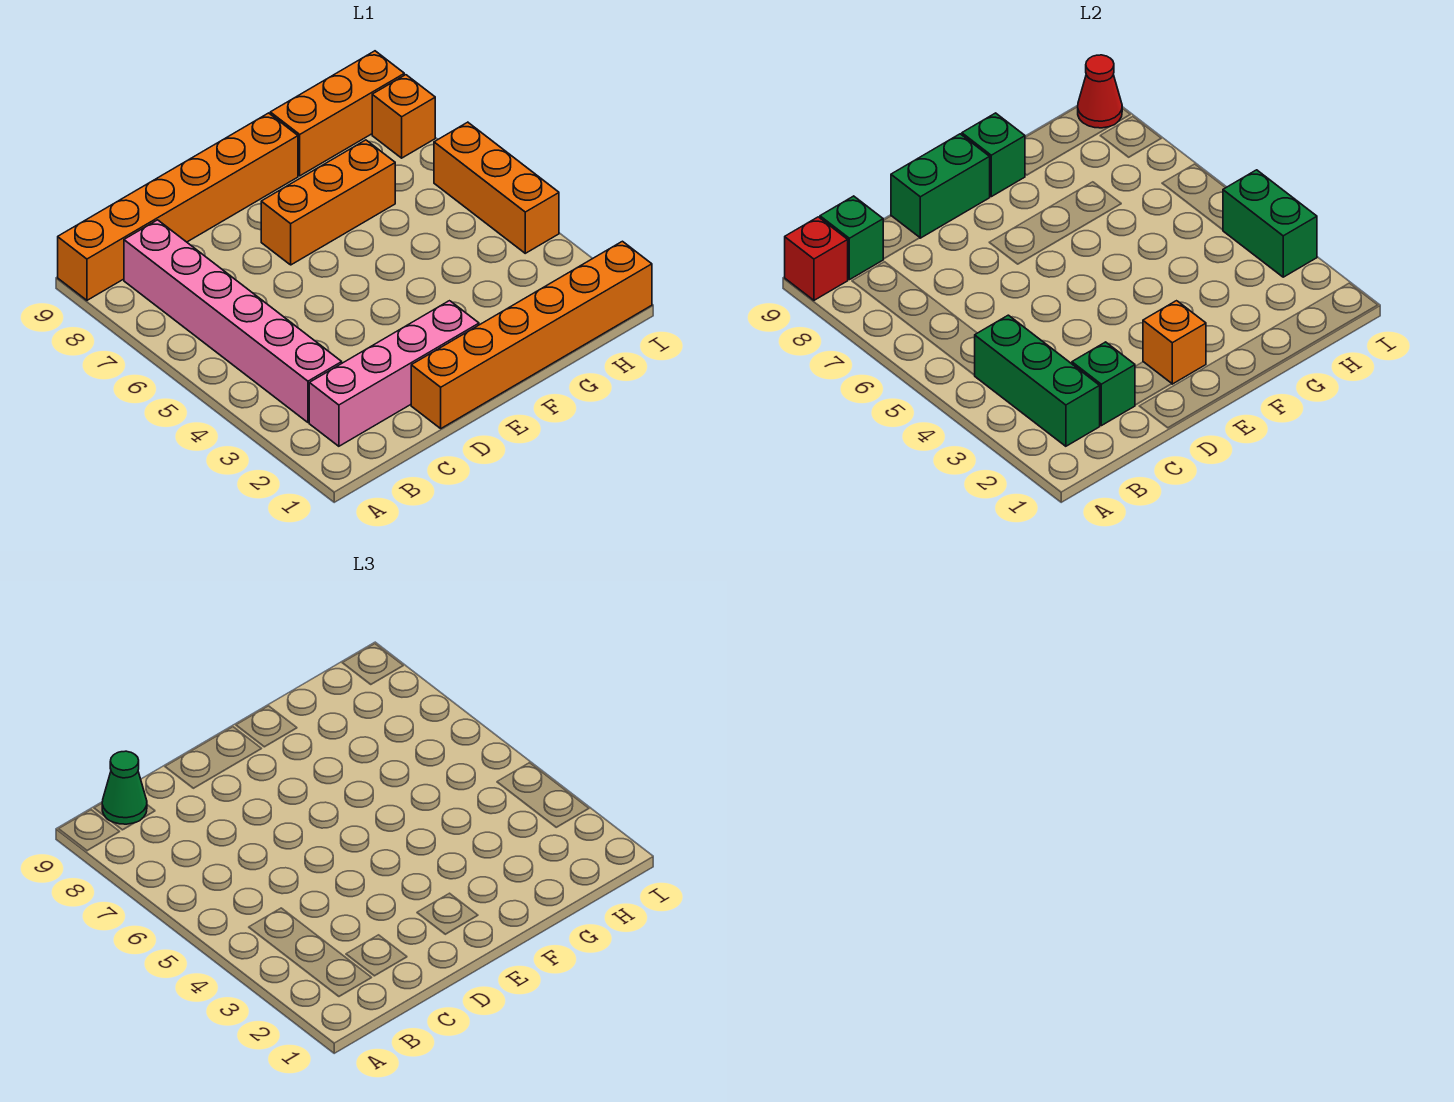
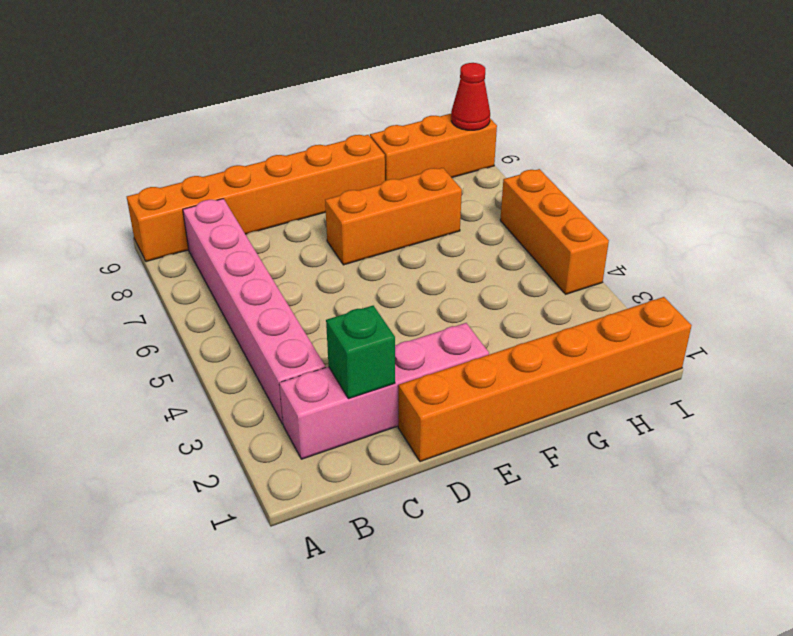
none -> orange brick I8 level 1
none -> red brick A9 level 2
none -> green brick B2:B4 level 2

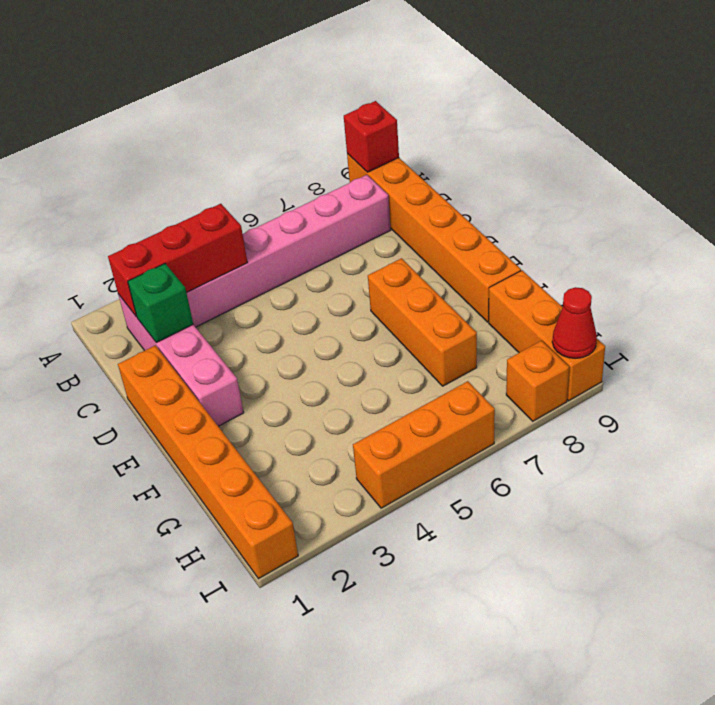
red brick B2:B4 level 2 -> green brick B2:B4 level 2
none -> green brick B9 level 2
none -> green brick D9:E9 level 2
none -> orange brick E2 level 2

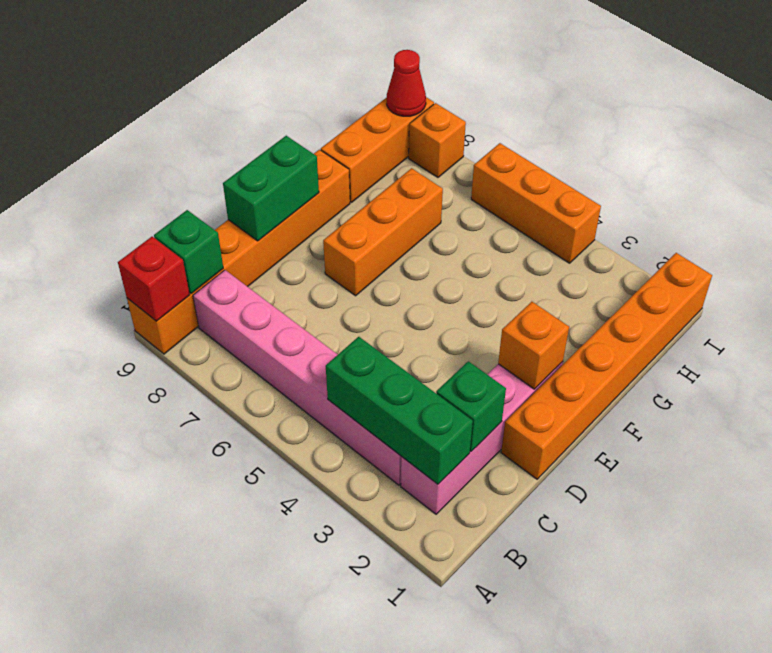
none -> green brick F9 level 2
none -> green brick I3:I4 level 2
none -> green cone B9 level 3

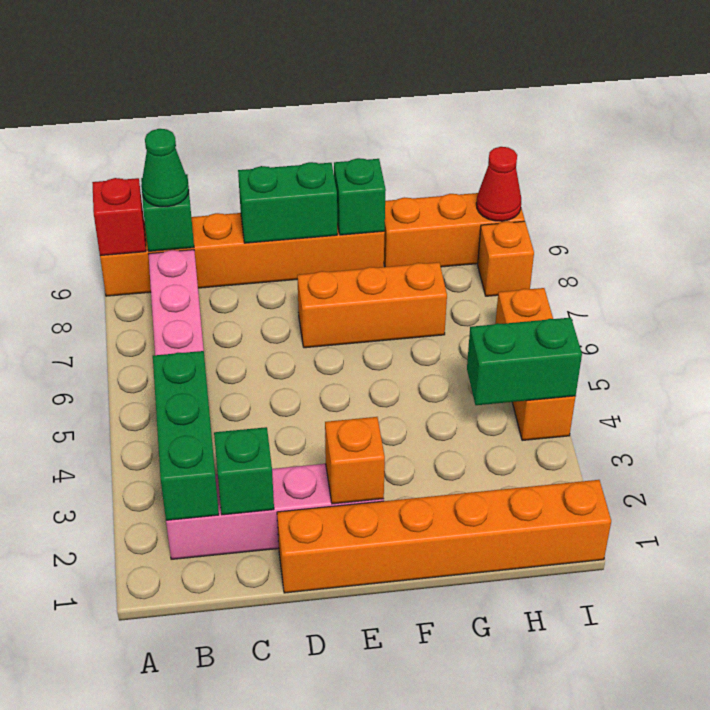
green brick H4:I4 level 2 -> green brick I3:I4 level 2

